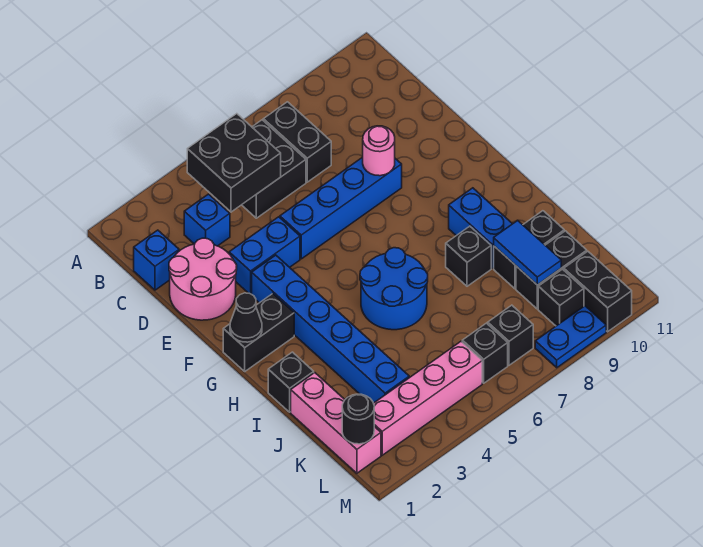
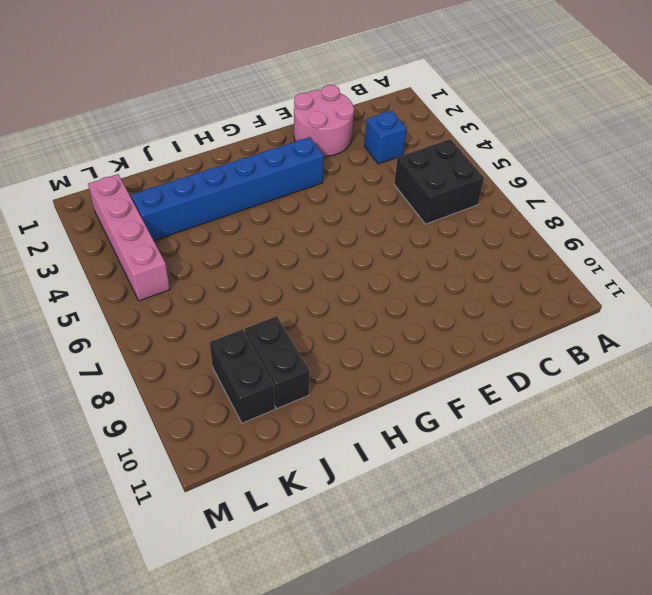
none -> black brick B7:C7 level 1
none -> blue brick C1 level 1
none -> blue brick E3:E4 level 1

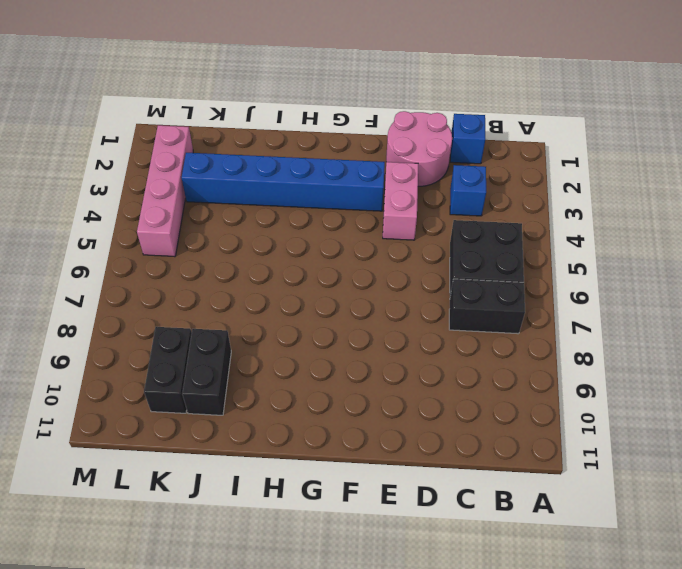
pink brick E3:E4 level 1 -> blue brick E3:E4 level 1
none -> blue brick E5:E8 level 1
none -> black brick G1:G2 level 1
none -> blue round brick H5:I6 level 1

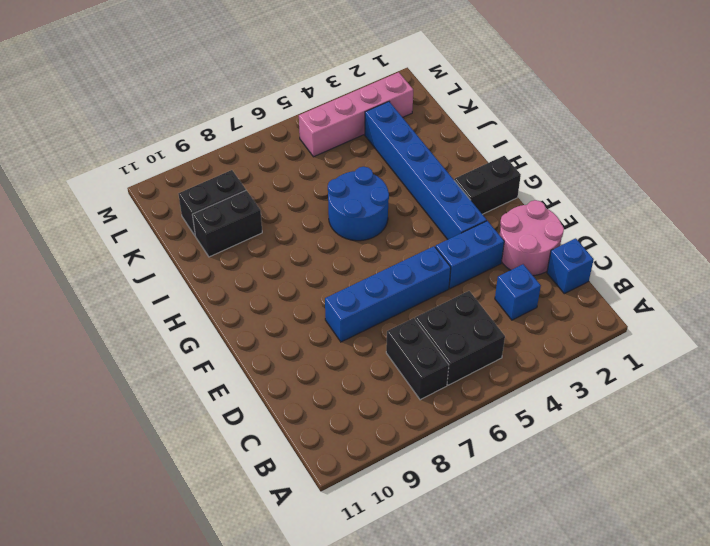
none -> blue brick H9:I9 level 1
none -> black brick I1 level 1
none -> black brick I8 level 1

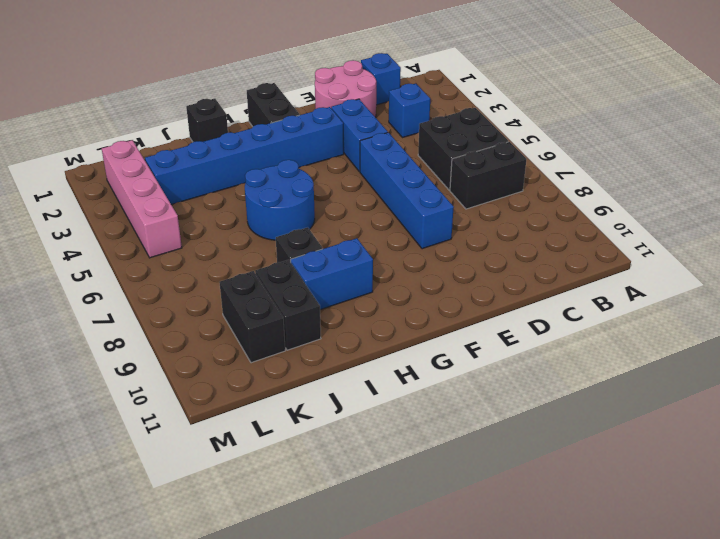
none -> pink brick J1:L1 level 1
none -> black brick L6 level 1
none -> black brick L7 level 1

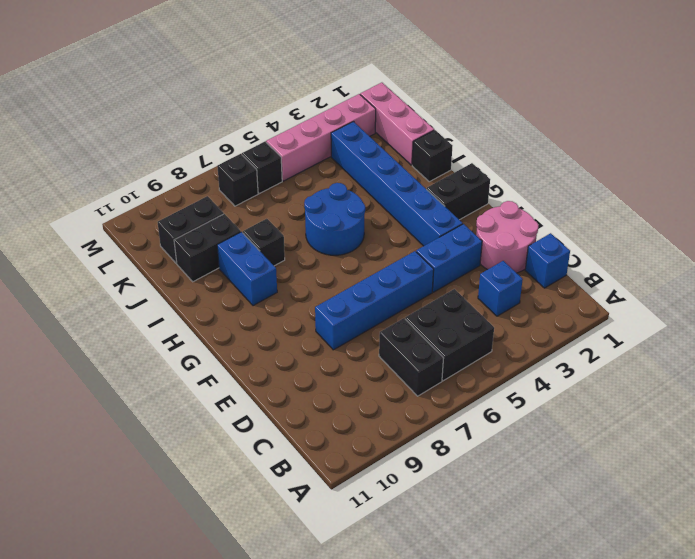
none -> black brick L9 level 1
none -> black brick L10:M10 level 1
none -> blue plate M8:M9 level 1

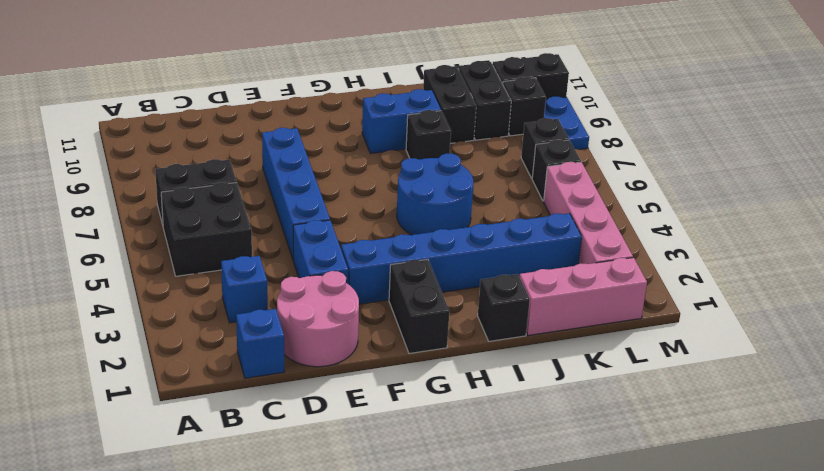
none -> black brick B4:C5 level 2
none -> pink round brick E8 level 2
none -> black cone G1 level 2

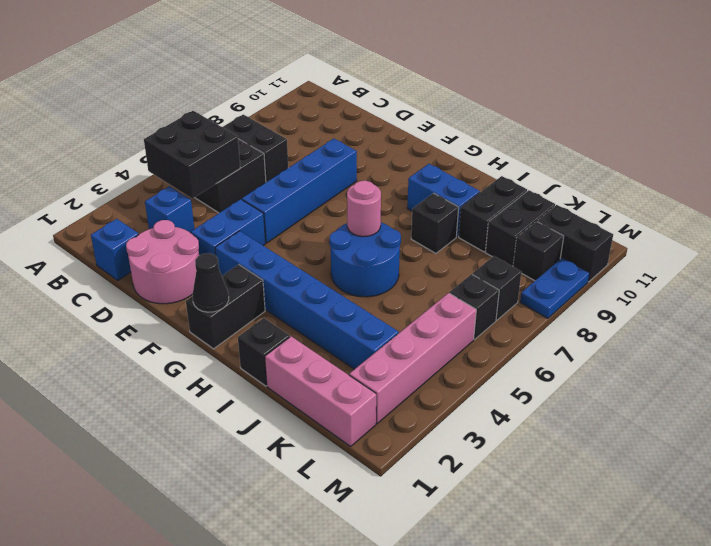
pink round brick H6 level 2 -> pink round brick E8 level 2
none -> blue tile J9:K9 level 2
none -> black round brick L1 level 2

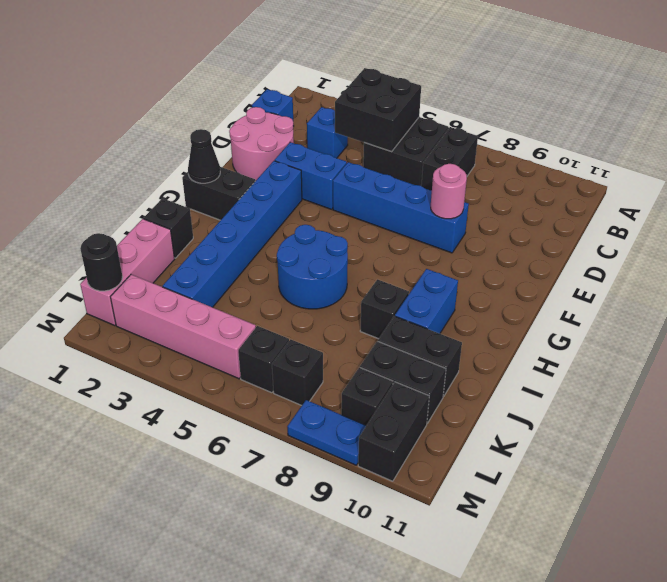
none -> blue tile J9:K9 level 2

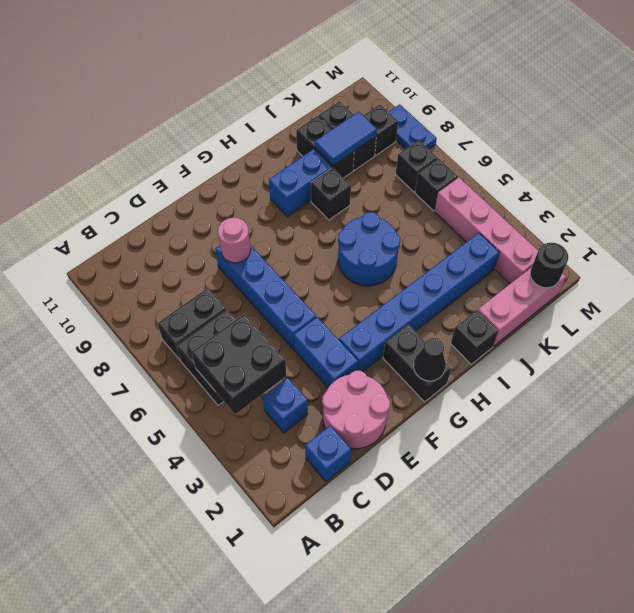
none -> black brick L10:M10 level 1

